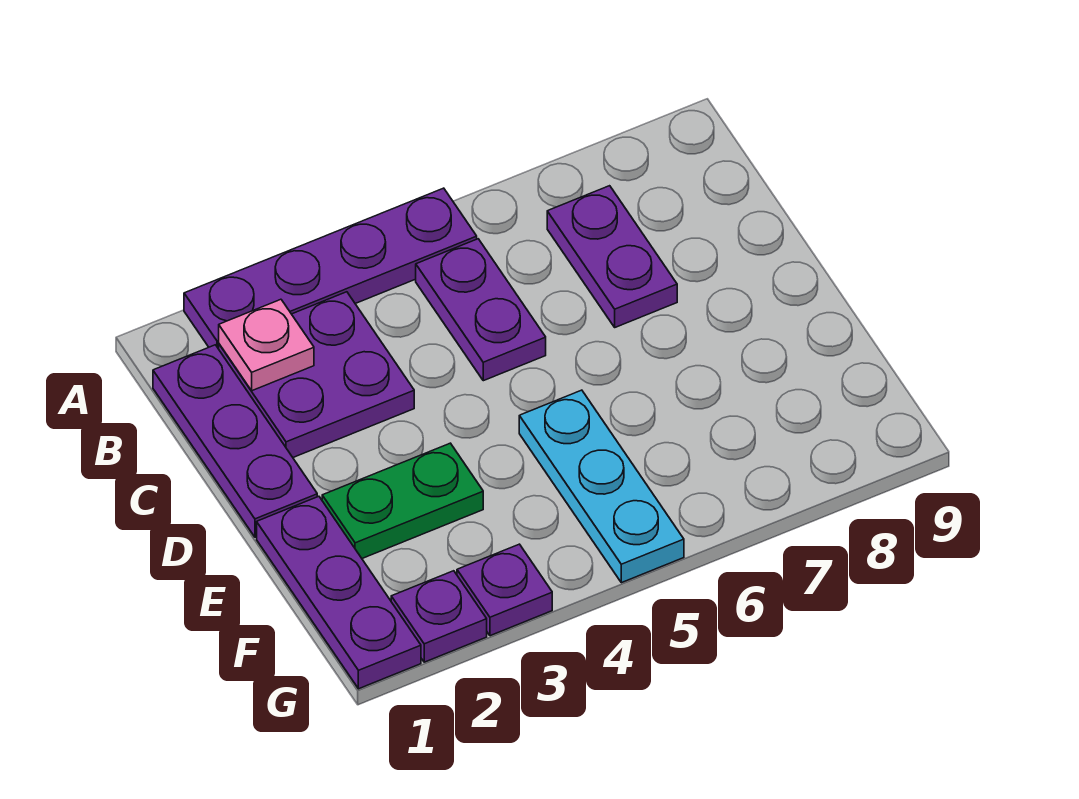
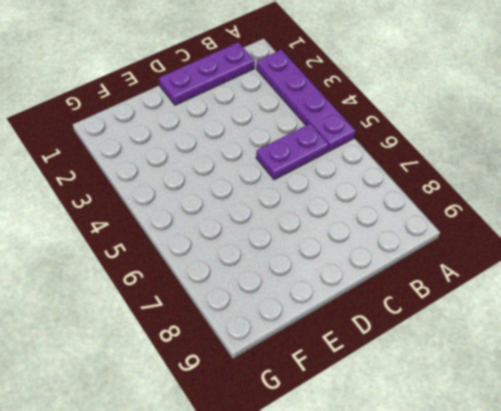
none -> purple plate B2:C3 level 1
none -> purple plate B7:C7 level 1

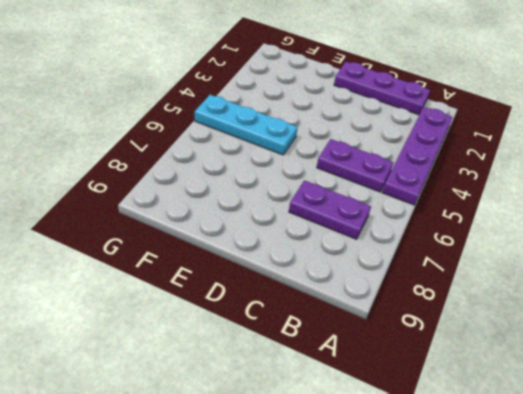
none -> purple plate B2:C3 level 1
none -> purple plate E1:G1 level 1

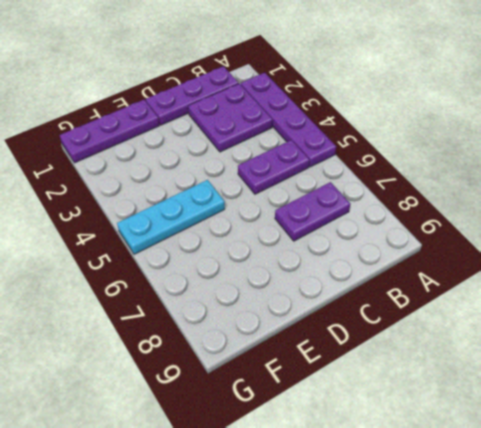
none -> green plate E2:E3 level 1
none -> purple plate G2 level 1

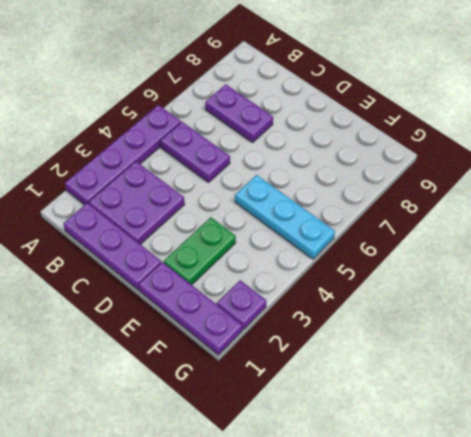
none -> purple plate G3 level 1
none -> pink plate B2 level 2

